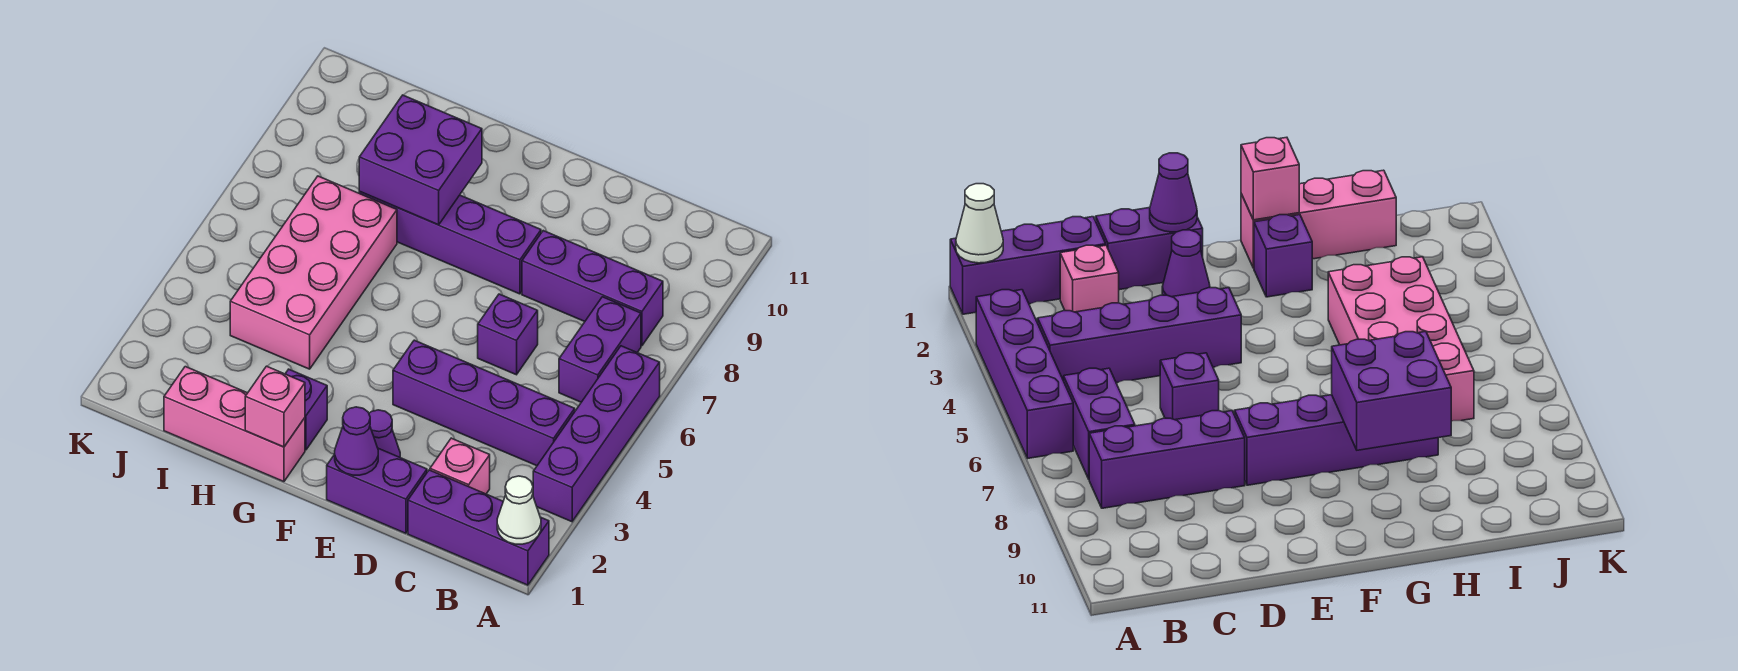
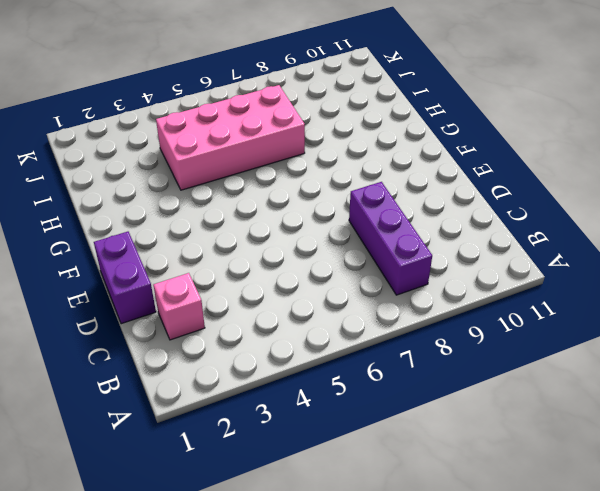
none -> purple brick A1:C1 level 1
none -> purple brick A3:A6 level 1
none -> purple brick B4:E4 level 1

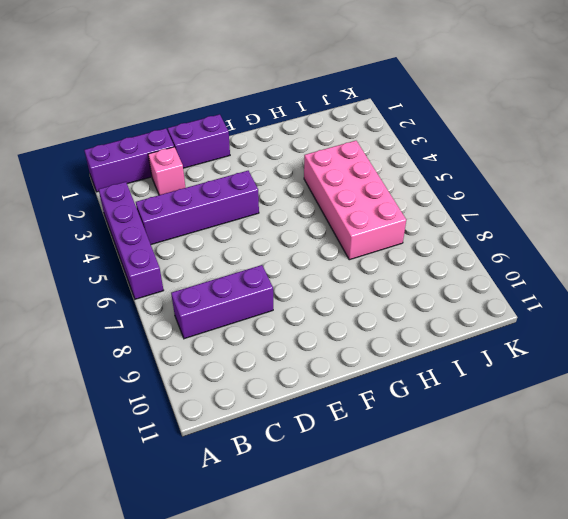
none -> purple brick B6:B7 level 1
none -> purple brick D6 level 1
none -> purple cone E2 level 1

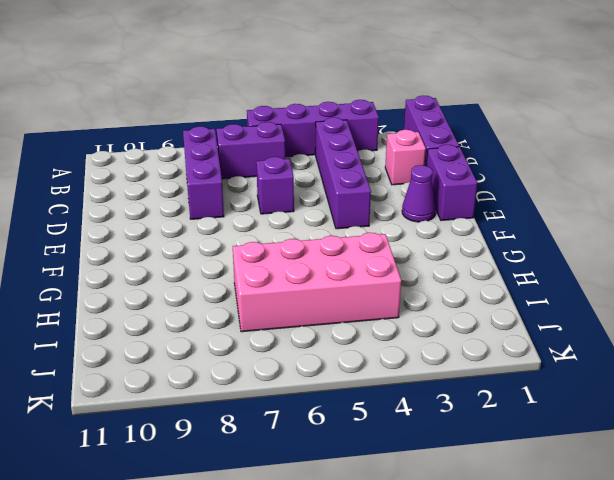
none -> purple brick E8:H8 level 1
none -> pink brick G1:I1 level 1
none -> purple brick G2 level 1

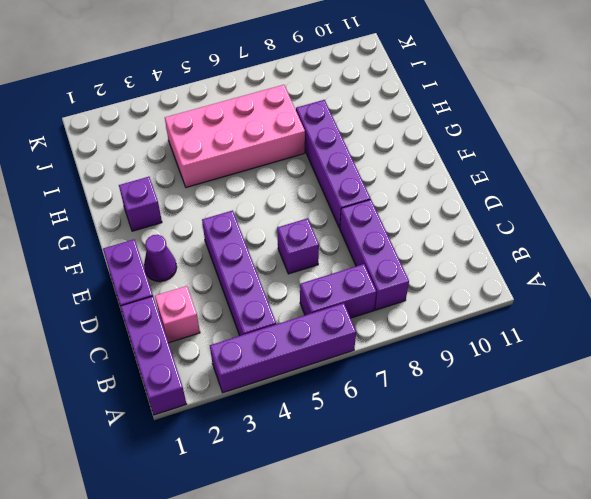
none -> pink brick G1:I1 level 1
none -> white cone A1 level 2
none -> purple cone E1 level 2

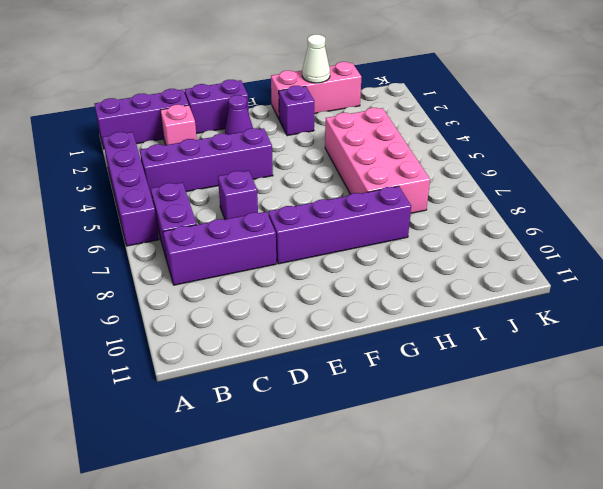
white cone H1 level 2 -> white cone A1 level 2
none -> purple cone E1 level 2
none -> pink brick G1 level 2
none -> purple brick G8:H9 level 2

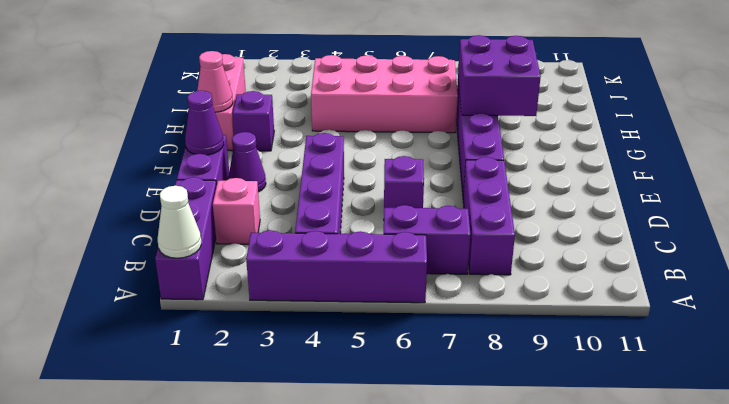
pink cone G1 level 2 -> pink brick G1 level 2

